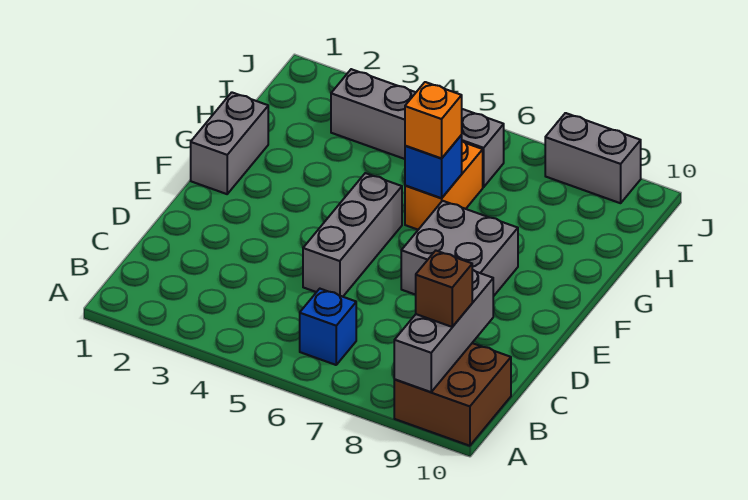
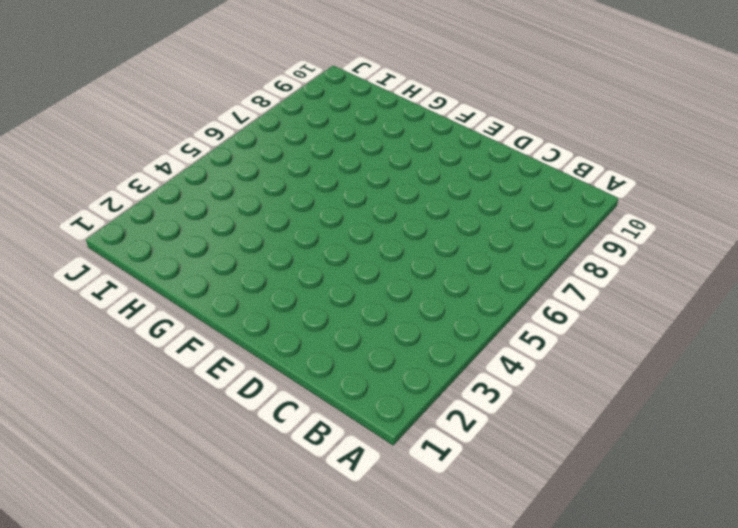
none -> brown brick A9:B10 level 1
none -> blue brick B6 level 1
none -> grey brick D5:F5 level 1

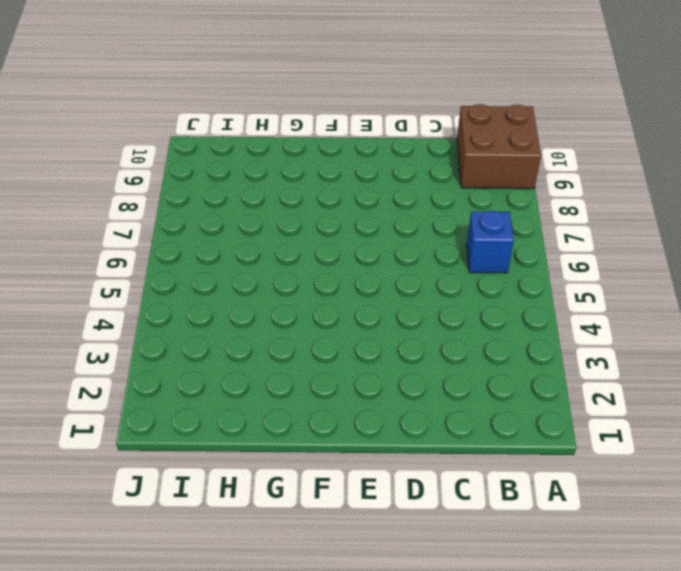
none -> grey brick D5:F5 level 1
none -> grey brick E7:F8 level 1
none -> grey brick F1:G1 level 1

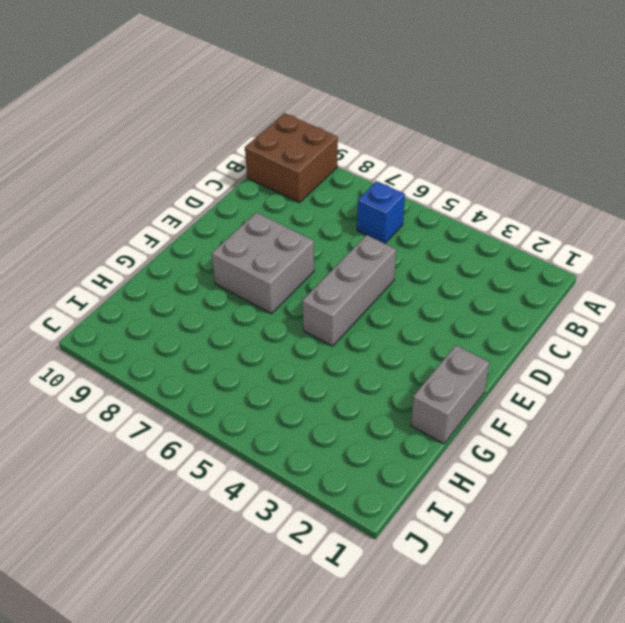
none -> orange brick G6:H6 level 1
none -> grey brick I3:I6 level 1
none -> grey brick J8:J9 level 1

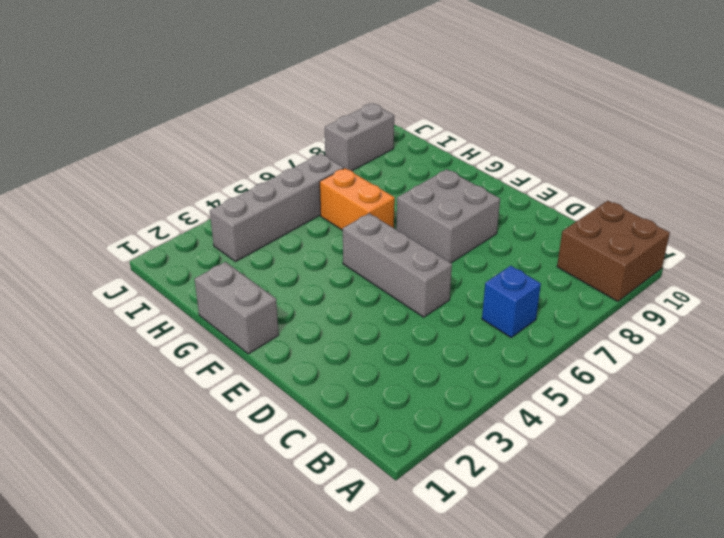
none -> grey brick A9:C9 level 2
none -> blue brick G6 level 2
none -> brown brick B9 level 3

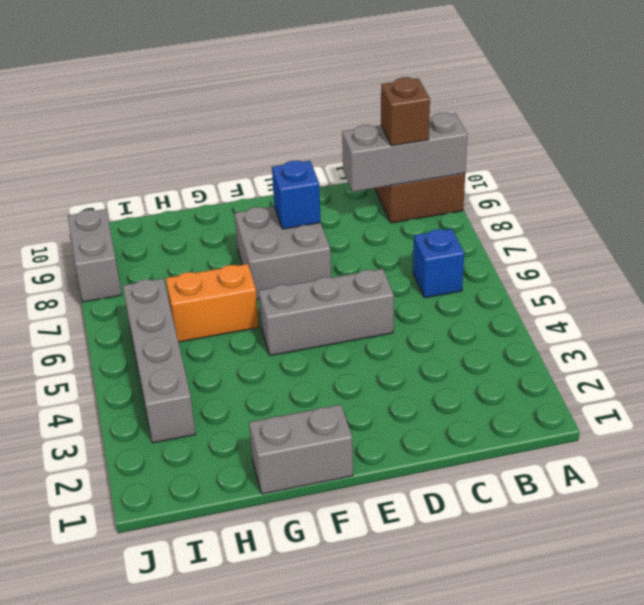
blue brick E8 level 2 -> blue brick G6 level 2
none -> orange brick G6 level 3

